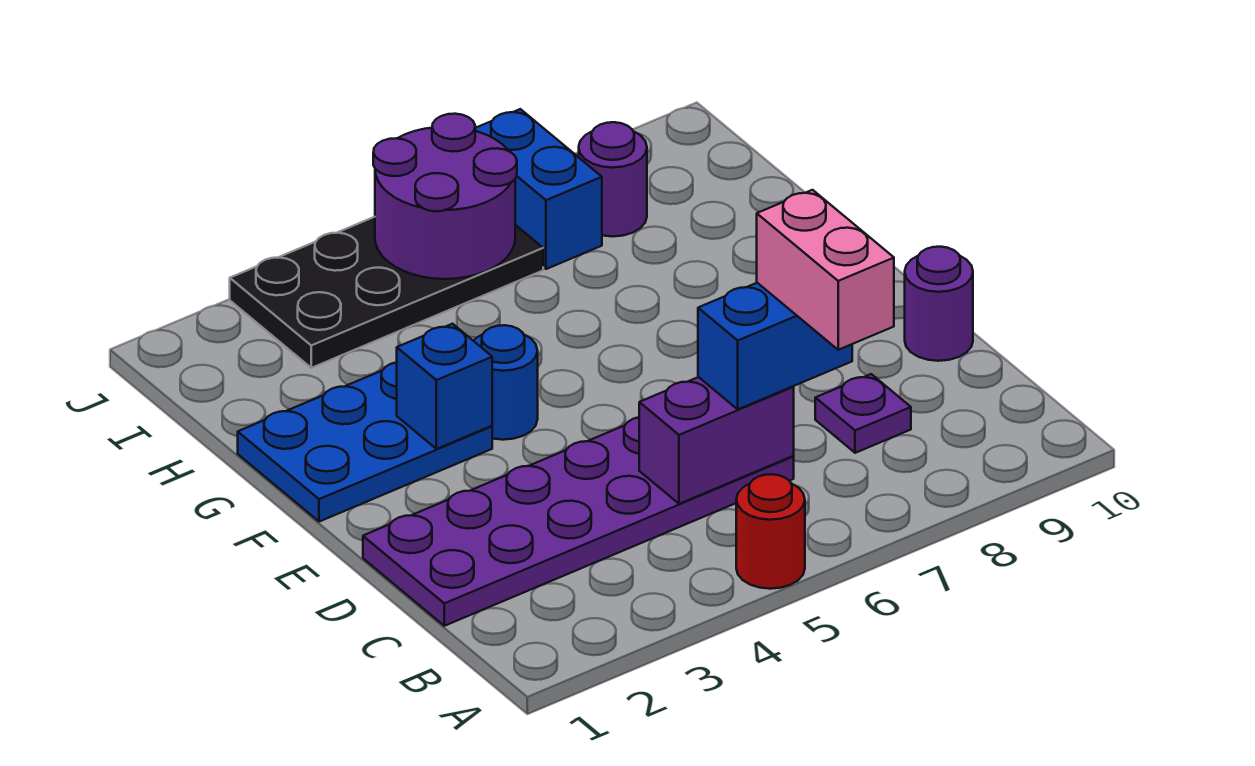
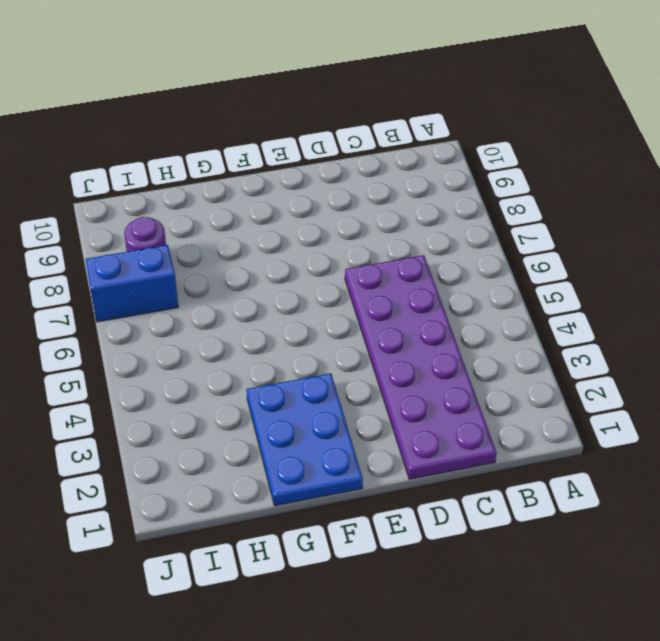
none -> red round brick A5 level 1
none -> purple plate C8 level 1
none -> purple round brick D10 level 1

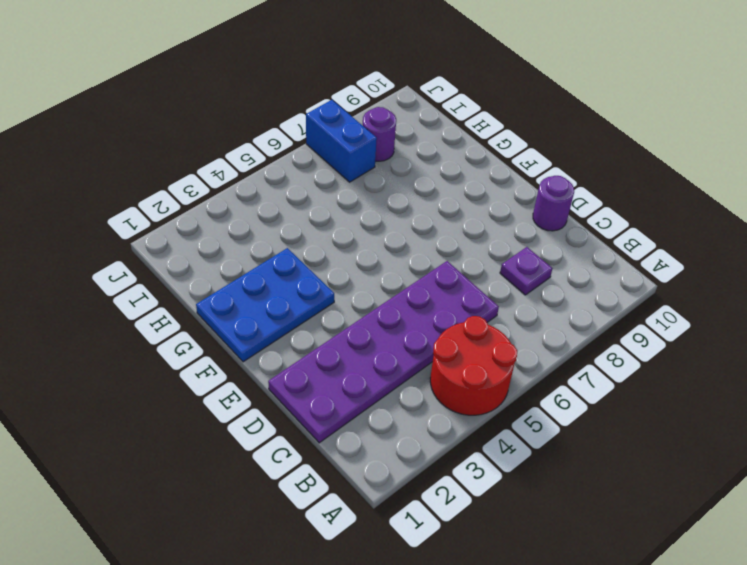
red round brick A4:B5 level 1 -> red round brick A5 level 1
none -> blue round brick F4 level 1
none -> black plate I3:J6 level 1
none -> purple brick C5:C6 level 2

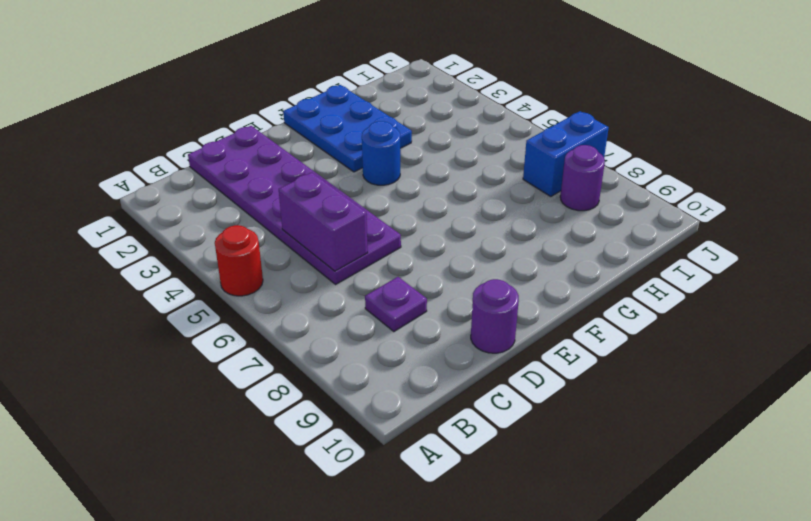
none -> black plate I3:J6 level 1
none -> blue brick F3 level 2
none -> purple round brick I5:J6 level 2

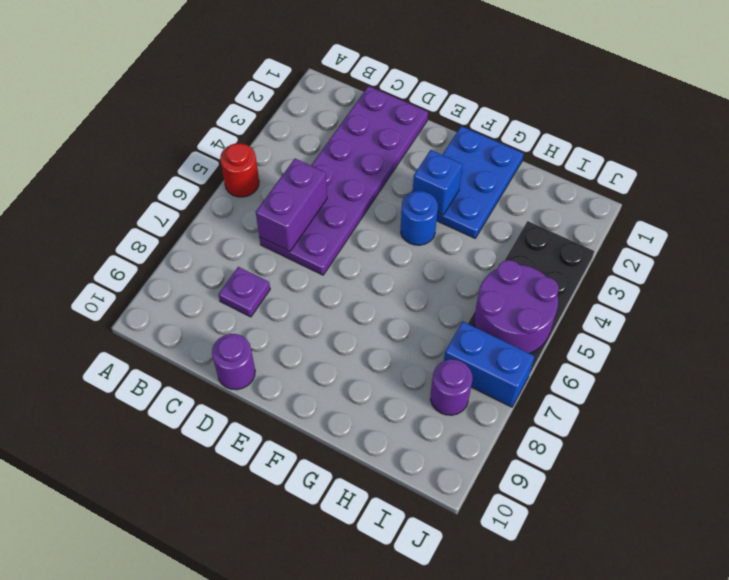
none -> blue brick C6:C7 level 3
none -> pink brick B7:C7 level 4

